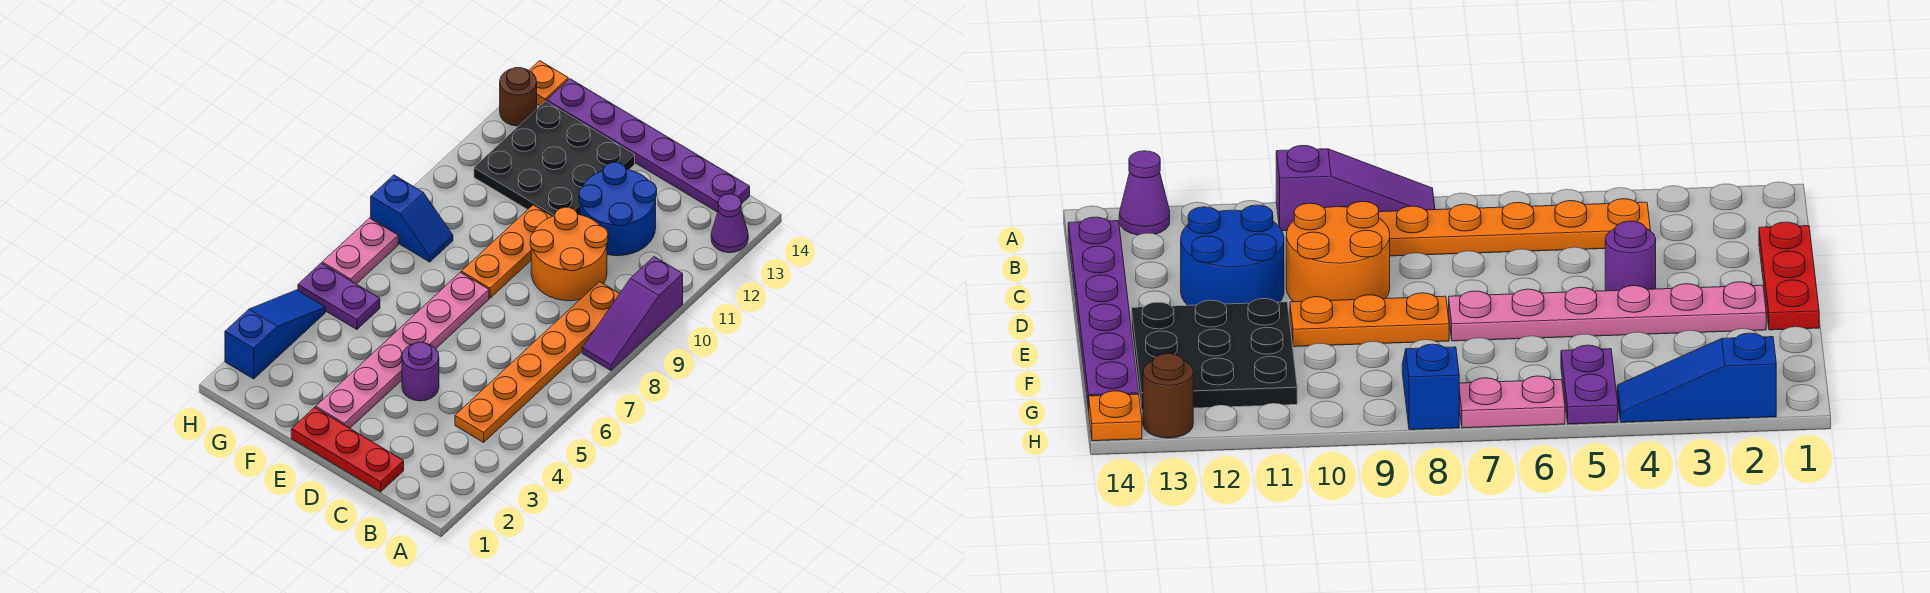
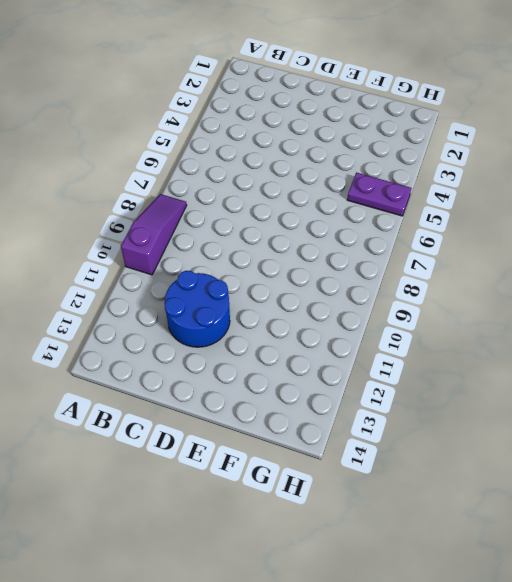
none -> purple cone A13 level 1
none -> orange plate B4:B9 level 1
none -> purple plate B14:G14 level 1

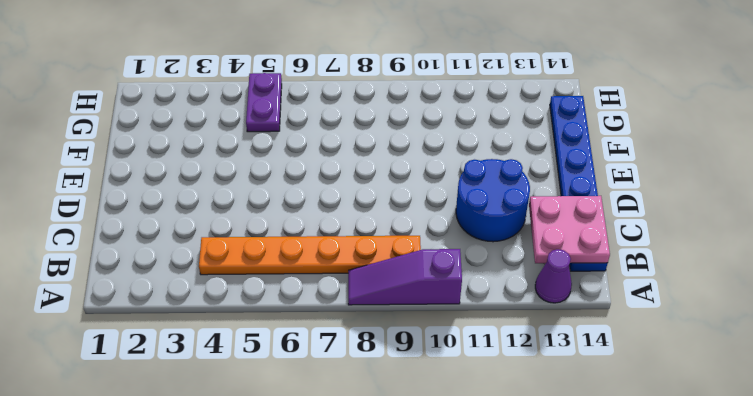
pink plate B13:C14 level 2 -> none
blue plate B14:G14 level 1 -> purple plate B14:G14 level 1
none -> red plate C1:E1 level 1
none -> orange round brick C9:D10 level 1
none -> purple round brick D4 level 1

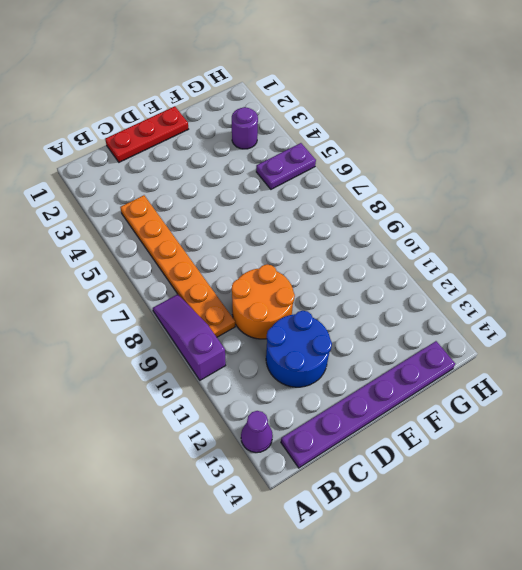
purple round brick G3 level 1 -> purple round brick D4 level 1
none -> pink plate E2:E7 level 1
none -> orange plate E8:E10 level 1
none -> black plate E11:G13 level 1

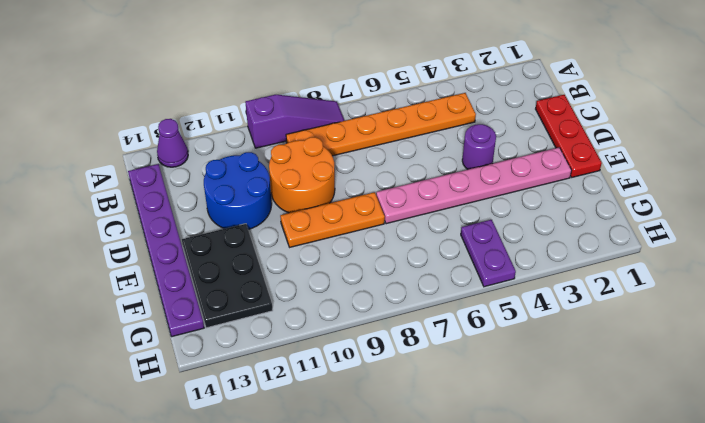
black plate E12:G13 level 1 -> black plate E11:G13 level 1
none -> blue slope G8:H8 level 1 top H
none -> blue slope H2:H4 level 1 top 2
none -> pink plate H6:H7 level 1

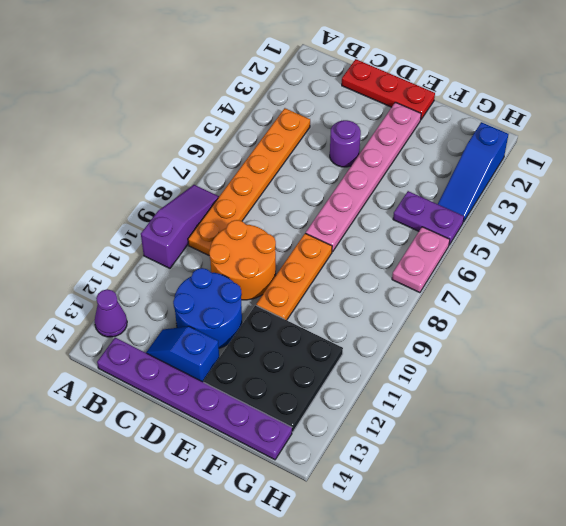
blue slope C13:D13 level 1 top D -> blue slope G8:H8 level 1 top H
none -> brown round brick H13 level 1
none -> orange plate H14 level 1

